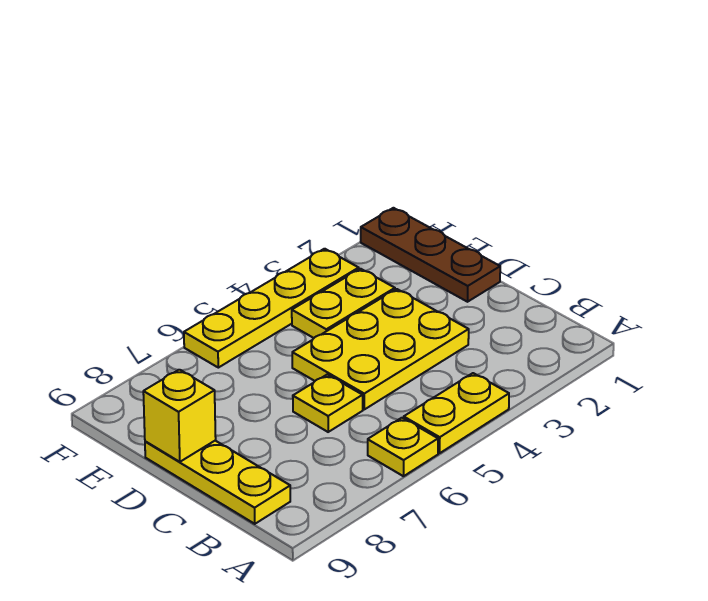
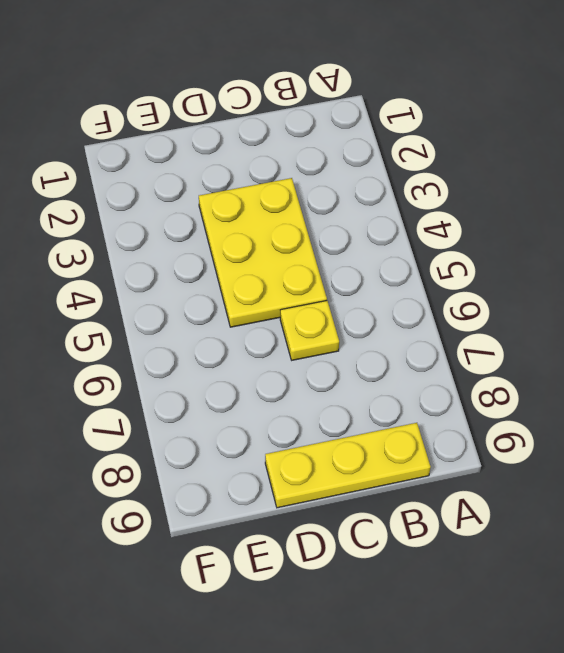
none -> yellow plate A4:A5 level 1
none -> yellow plate A6 level 1

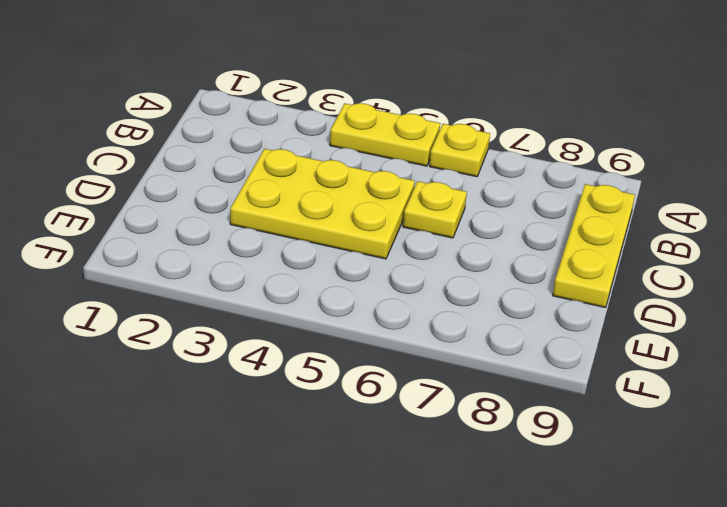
none -> brown plate D1:F1 level 1
none -> yellow plate E3:E4 level 1

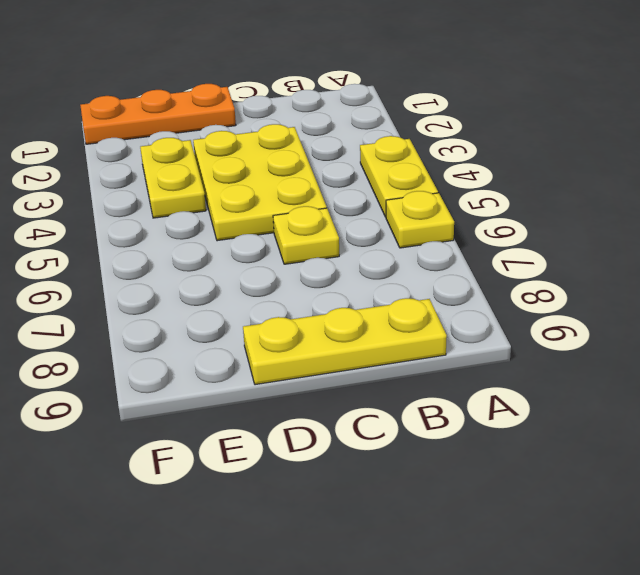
orange plate D1:F1 level 1 -> brown plate D1:F1 level 1
none -> yellow plate F3:F6 level 1
none -> yellow brick D9 level 2

